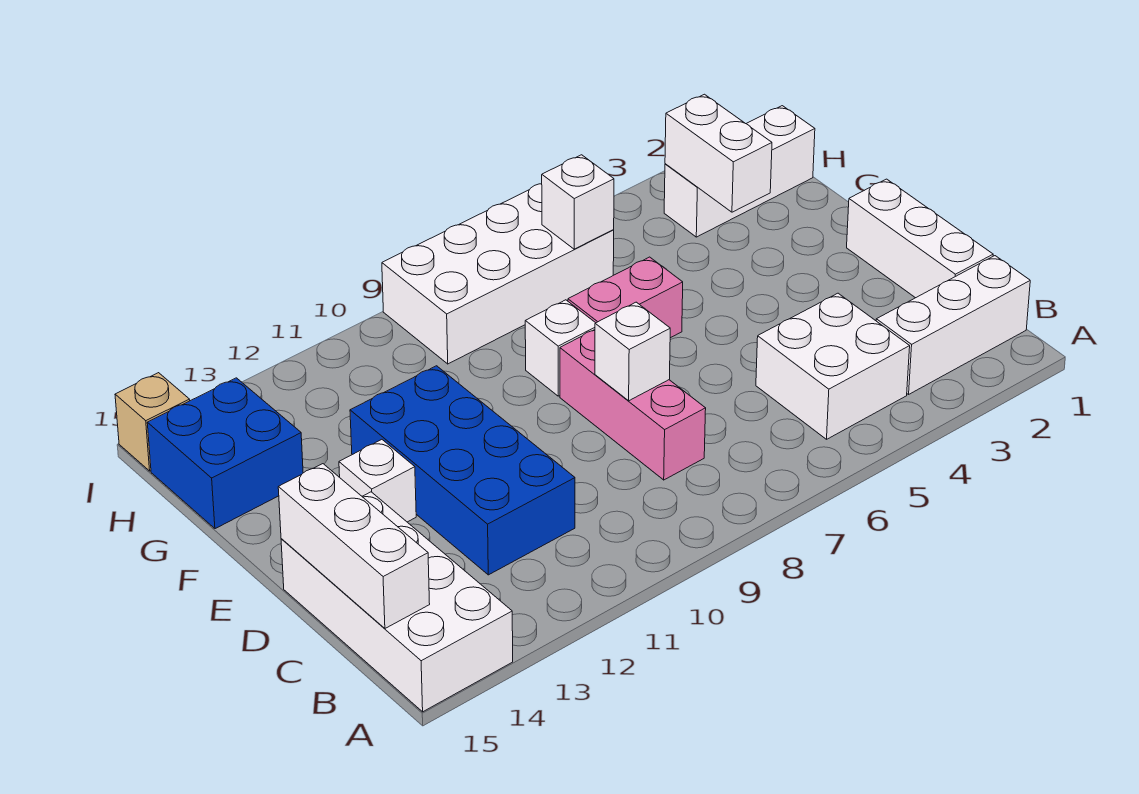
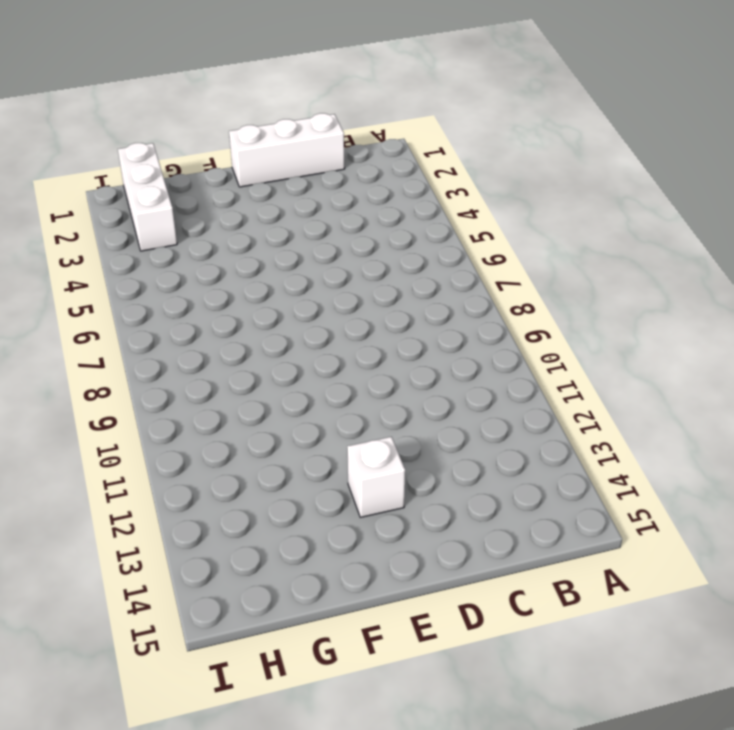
none -> white brick A14:D15 level 1
none -> white brick B1:B3 level 1
none -> white brick B4:C5 level 1

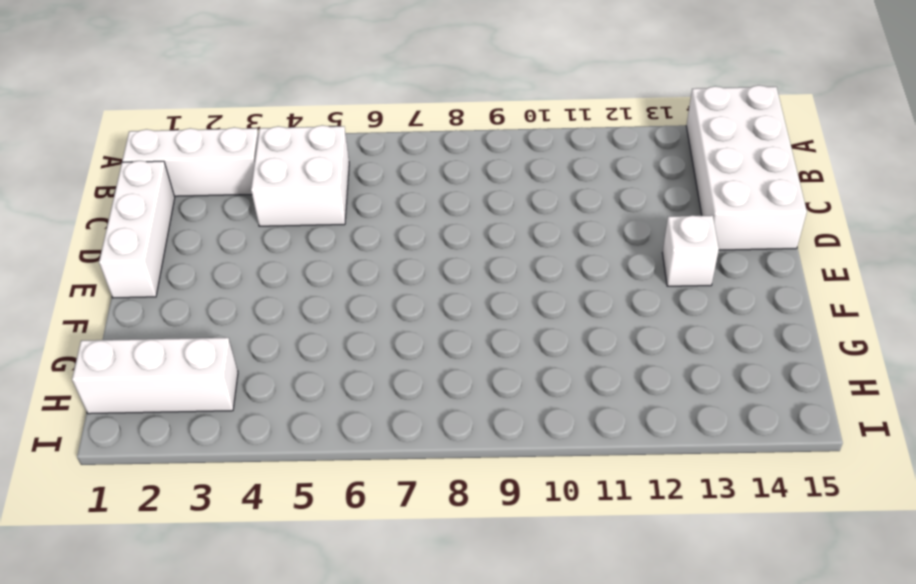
none -> pink brick C8:E8 level 1
none -> blue brick C11:F12 level 1
none -> pink brick F6:F7 level 1

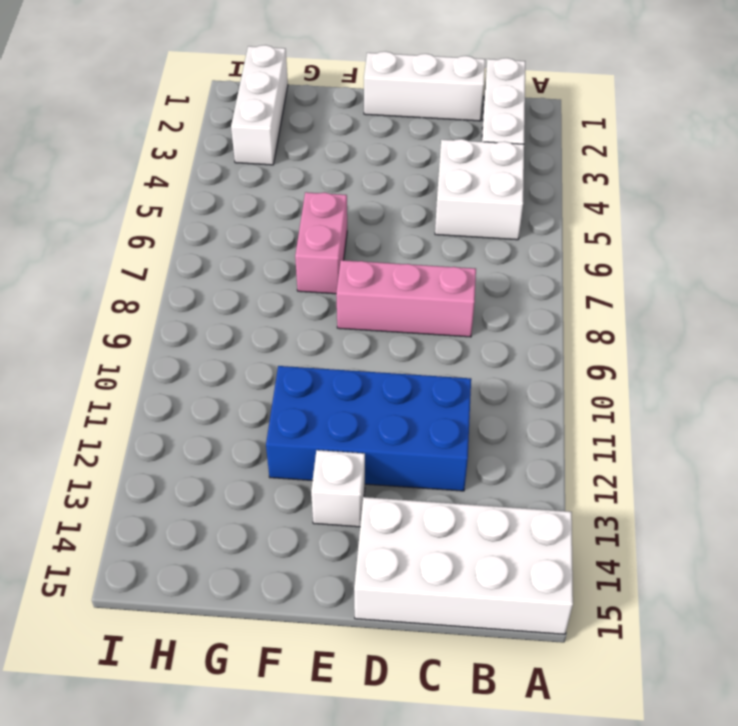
none -> white brick F8 level 1
none -> blue brick G14:H15 level 1
none -> white brick H6:I9 level 1

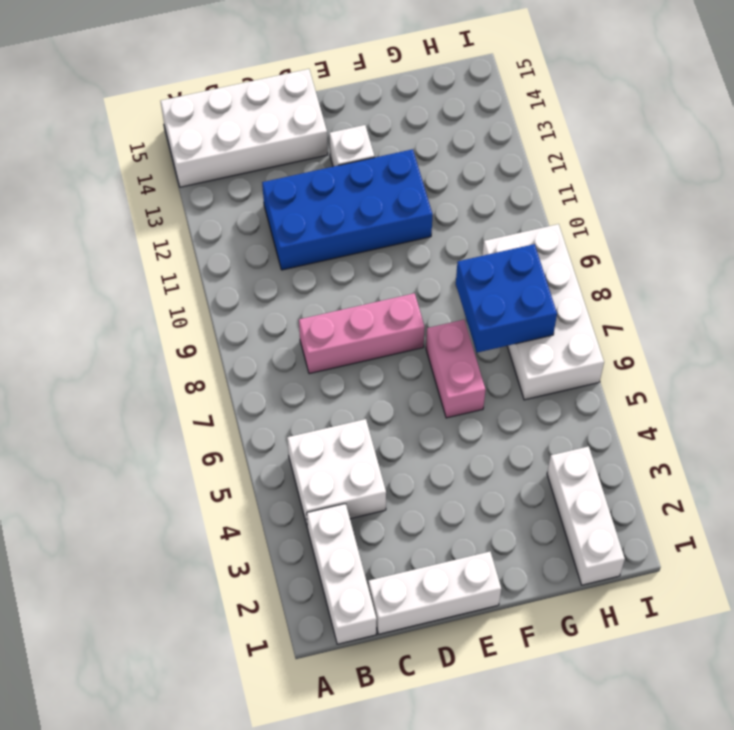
blue brick G7:H8 level 2 -> blue brick G14:H15 level 1
none -> white brick F8 level 1
none -> tan brick I15 level 1
none -> white brick B15:D15 level 2

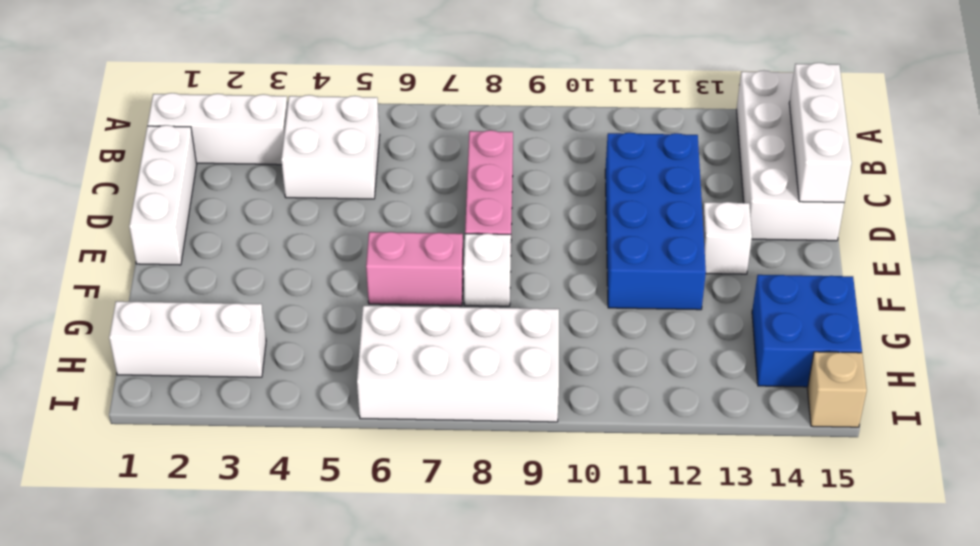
none -> white brick D8 level 2
none -> white brick G3:H3 level 2
none -> white brick H6 level 2

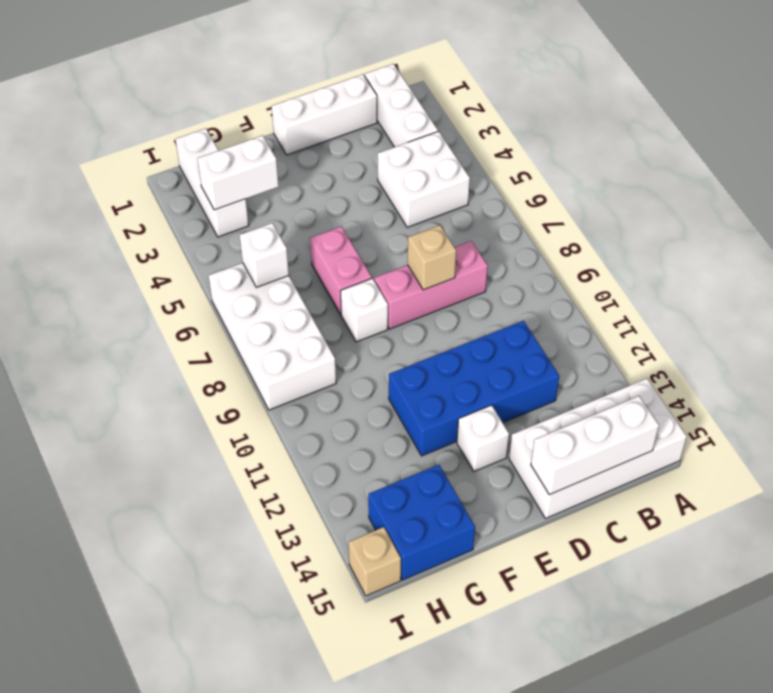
tan brick D8 level 2 -> white brick D8 level 2

